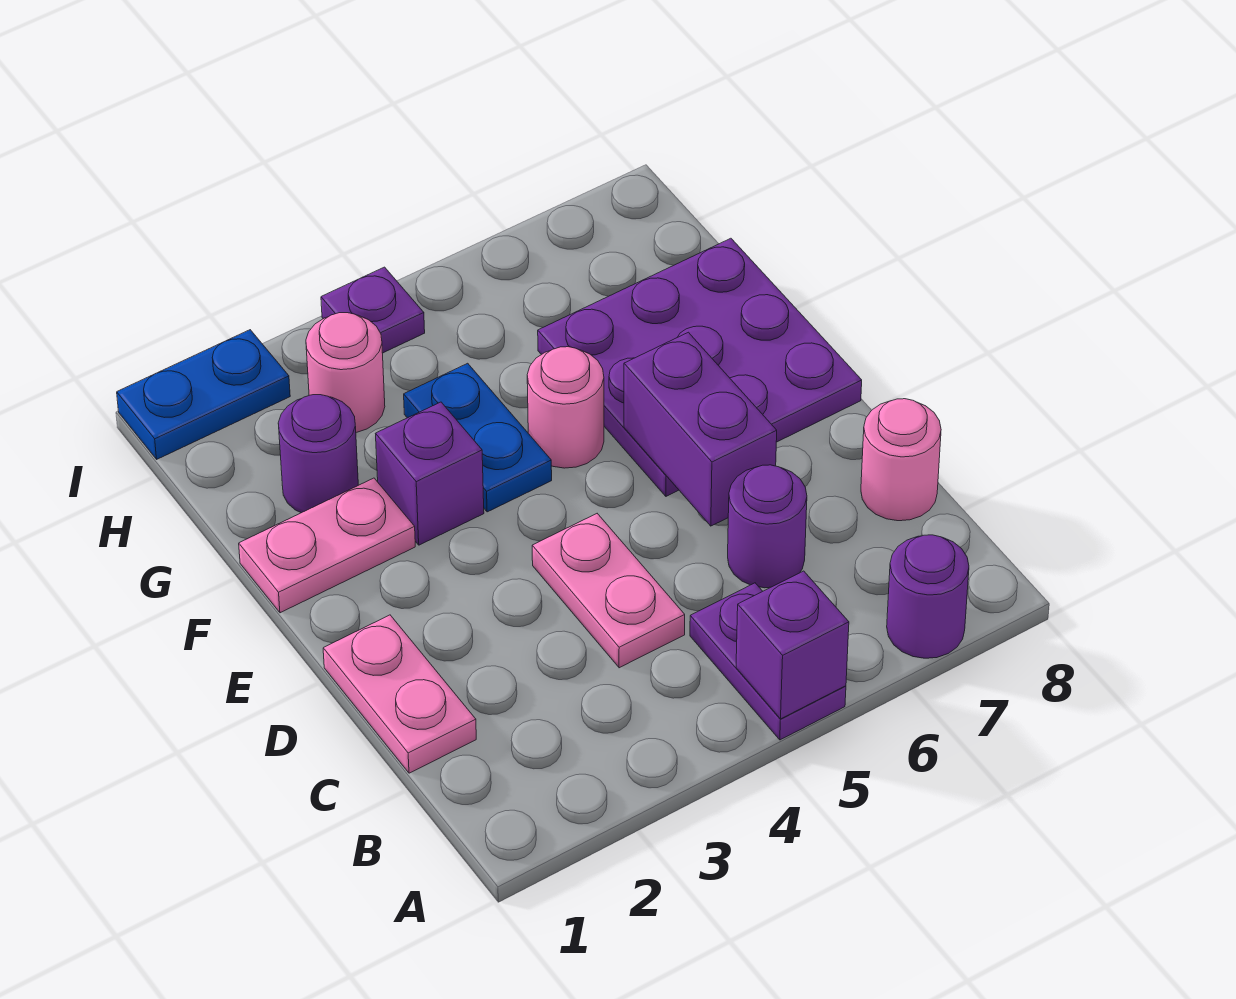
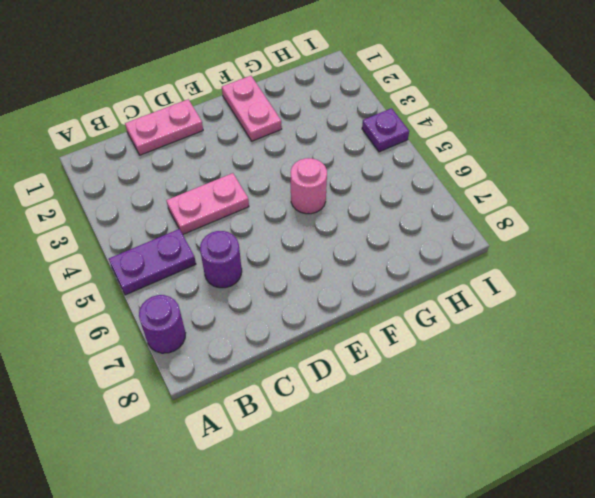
none -> pink round brick C8 level 1
none -> purple plate E6:G8 level 1
none -> purple brick F3 level 1

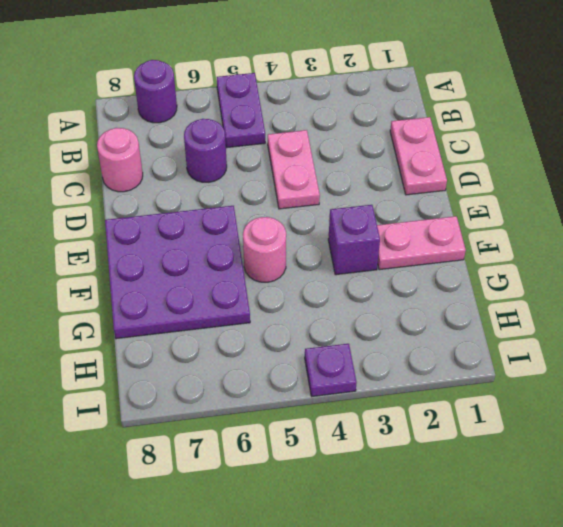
none -> blue plate F4:G4 level 1
none -> purple round brick G2 level 1
none -> pink round brick H3 level 1

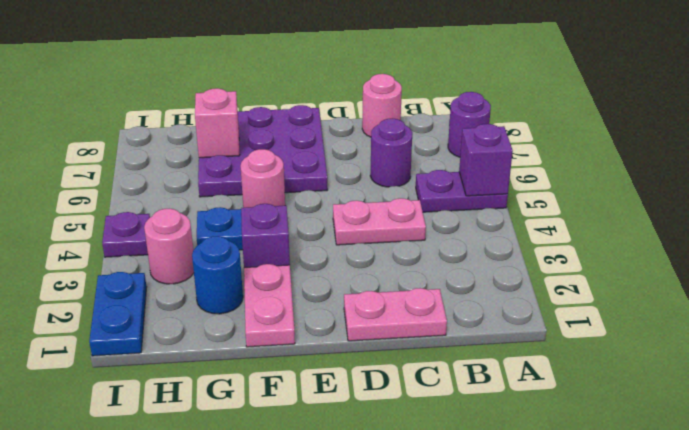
blue round brick G2 level 1 -> purple round brick G2 level 1
pink brick G7 level 2 -> none
none -> purple brick D6:E6 level 2

